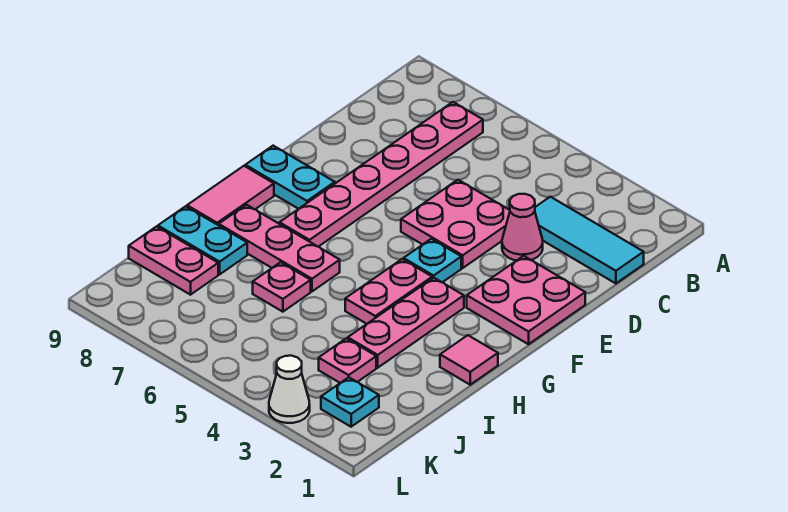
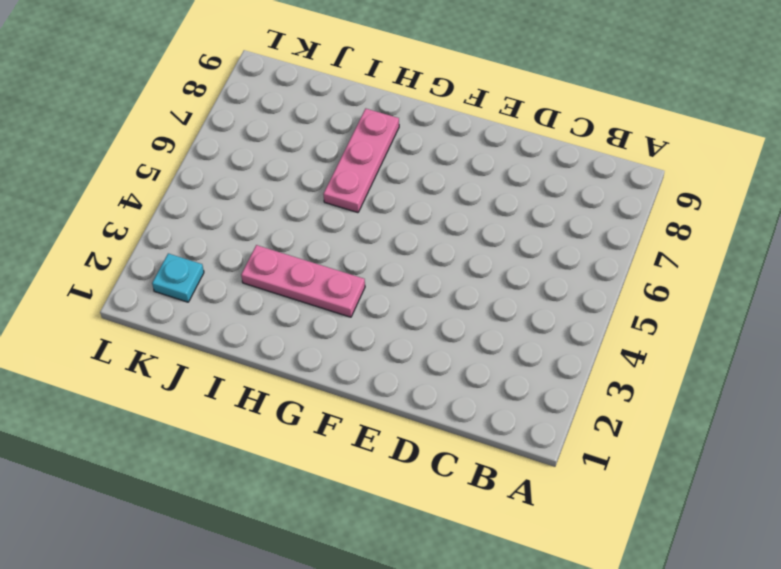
none -> pink plate B7:G7 level 1
none -> cyan tile C1:C3 level 1
none -> pink cone D3 level 1

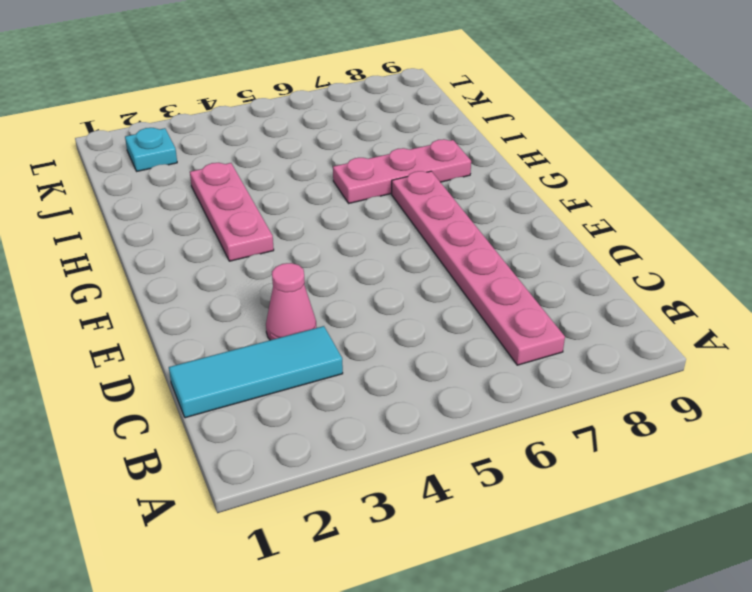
none -> pink plate D4:E5 level 1
none -> pink plate E1:F2 level 1
none -> cyan plate F4 level 1

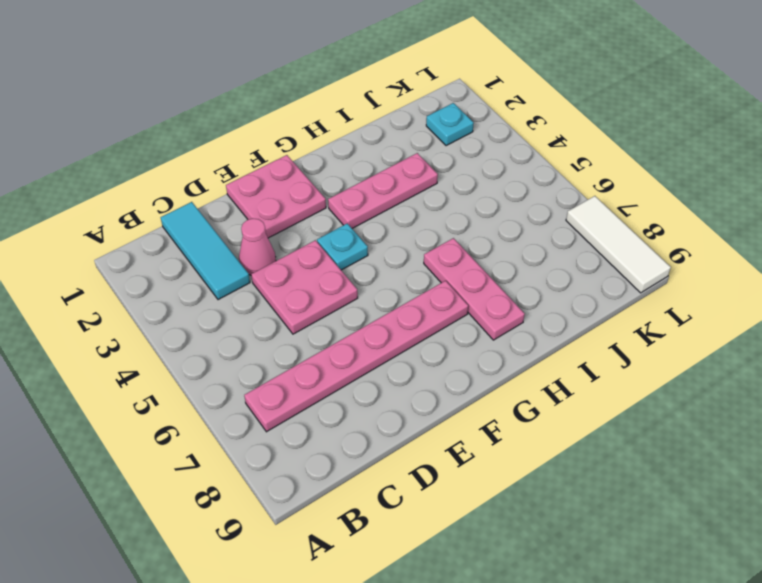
white tile L7:L9 level 1 -> none
none -> cyan plate F8:F9 level 1
none -> pink plate G4:H4 level 1
none -> pink tile G9:H9 level 1

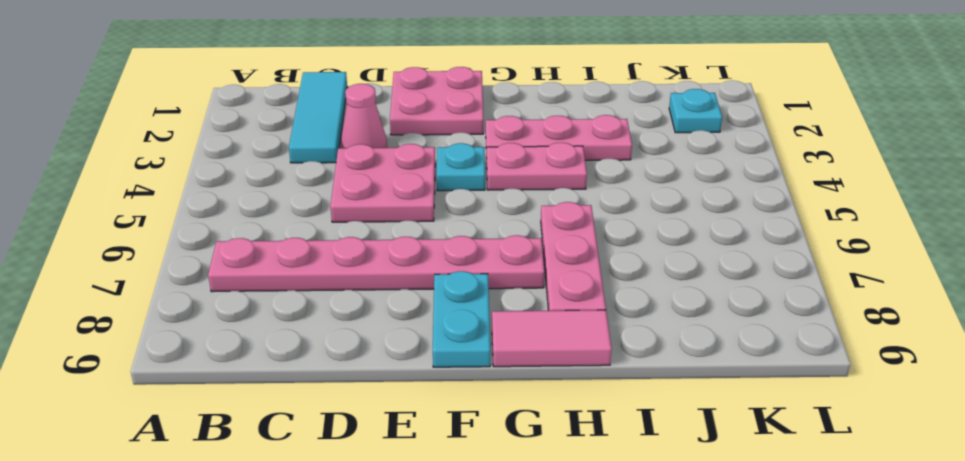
none -> pink tile H1 level 1
none -> pink plate I6 level 1
none -> cyan plate I8:I9 level 1

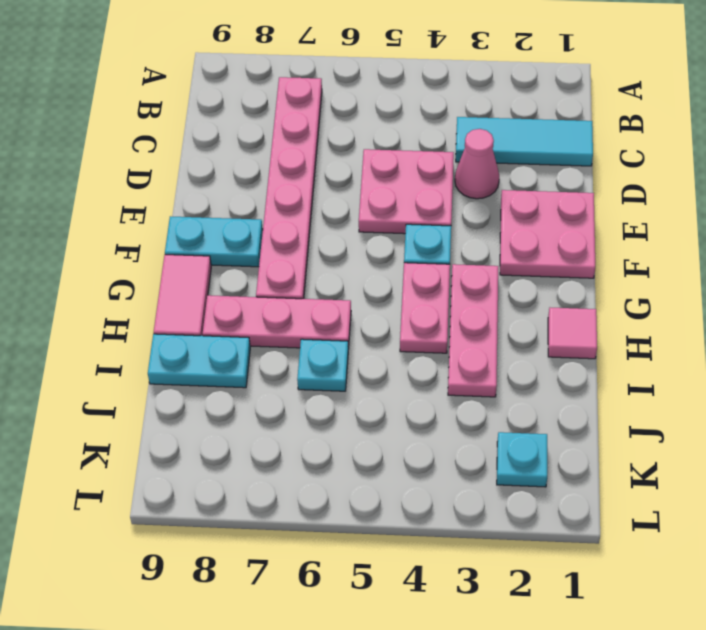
cyan plate I6 level 1 -> pink plate I6 level 1
none -> pink plate J3 level 1
none -> pink plate J8:J9 level 1
none -> white cone L3 level 1

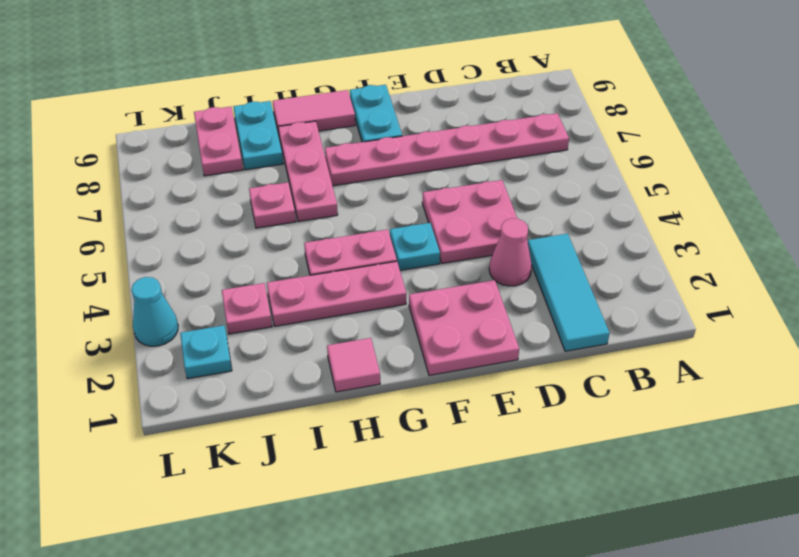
cyan cone L3 level 1 -> white cone L3 level 1

